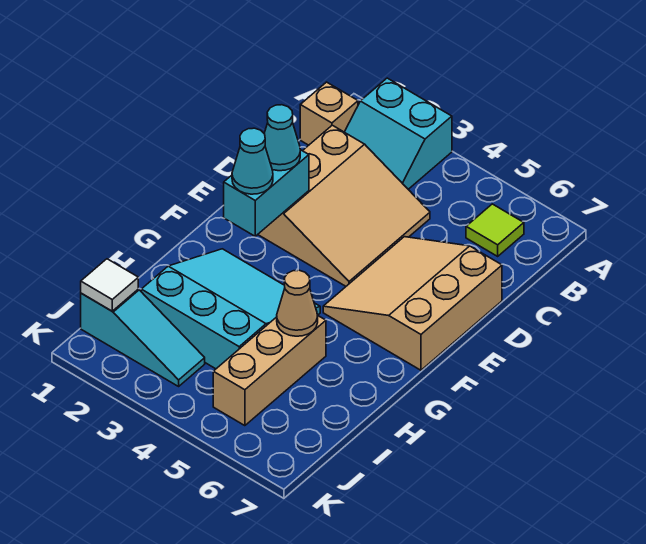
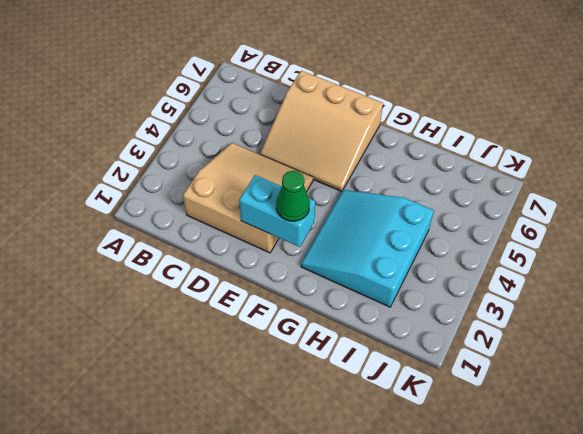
green cone F2 level 3 -> cyan cone F2 level 3
none -> cyan slope A2:B3 level 1 top A
none -> tan brick B1 level 1
none -> lime tile B6 level 1

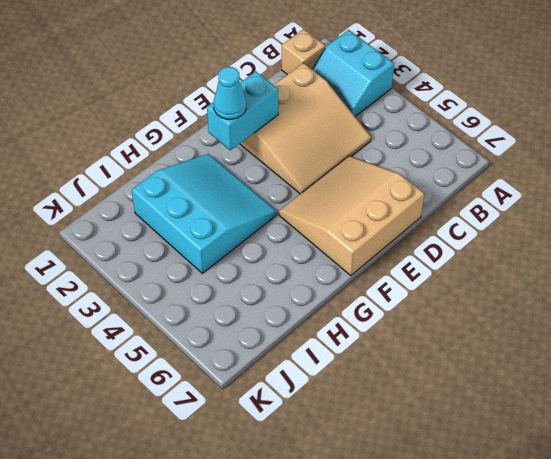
none -> lime tile B6 level 1
none -> tan brick H5:J5 level 1
none -> cyan slope J1:J3 level 1 top 1

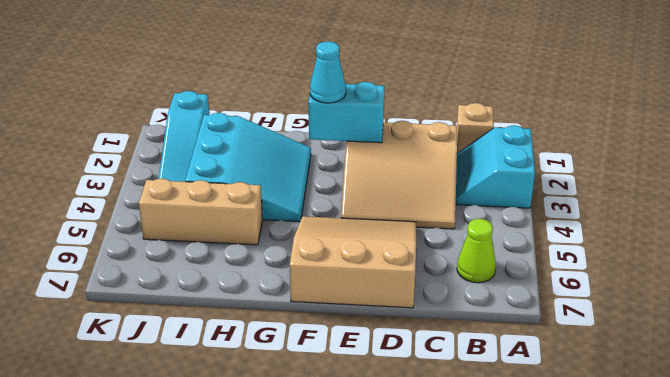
lime cone B6 level 1 -> lime tile B6 level 1
none -> tan cone H5 level 2
none -> white tile J1 level 2
none -> cyan cone E2 level 3

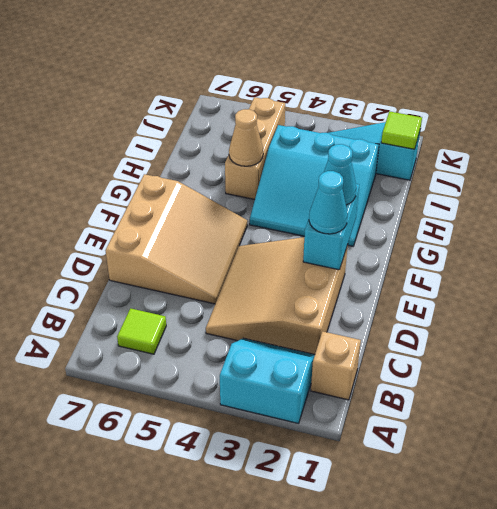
lime tile J1 level 2 -> white tile J1 level 2

